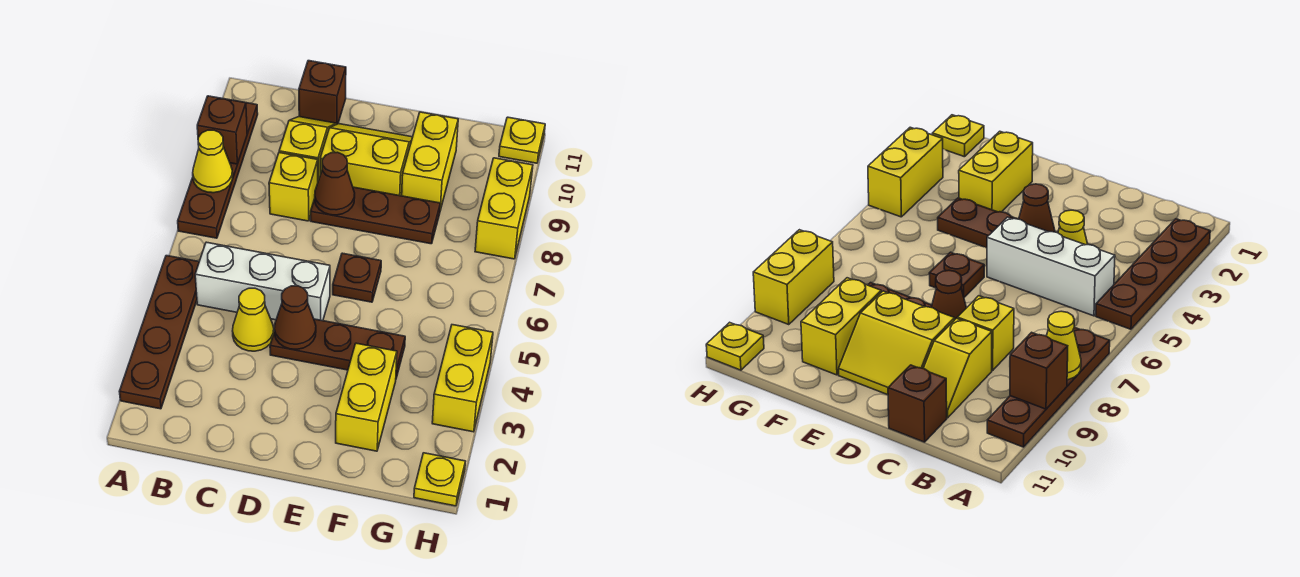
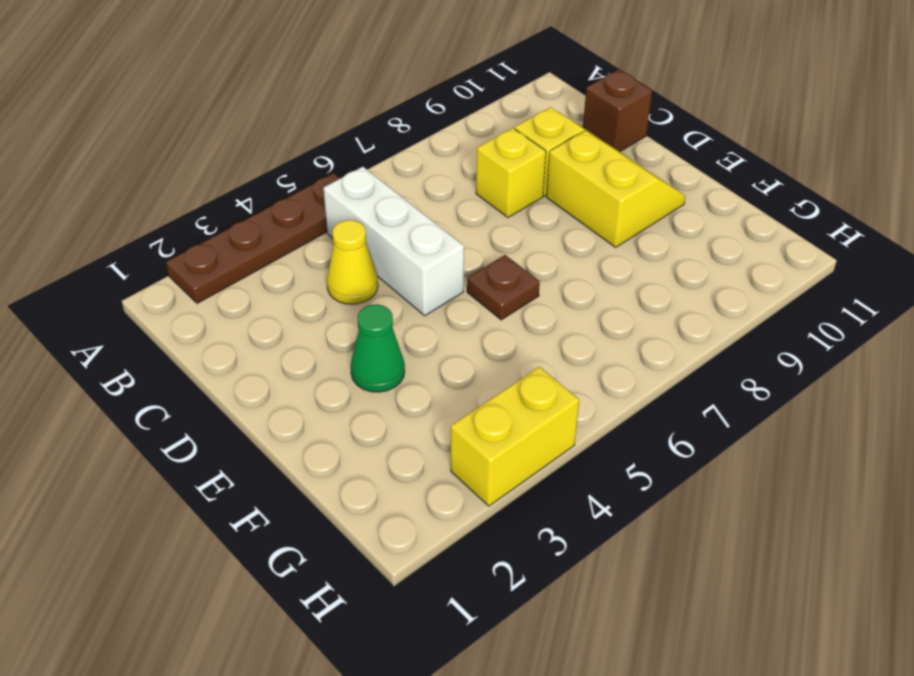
green cone E3 level 1 -> none
none -> brown plate A7:A10 level 1
none -> brown plate D4:F4 level 1
none -> brown plate D8:F8 level 1

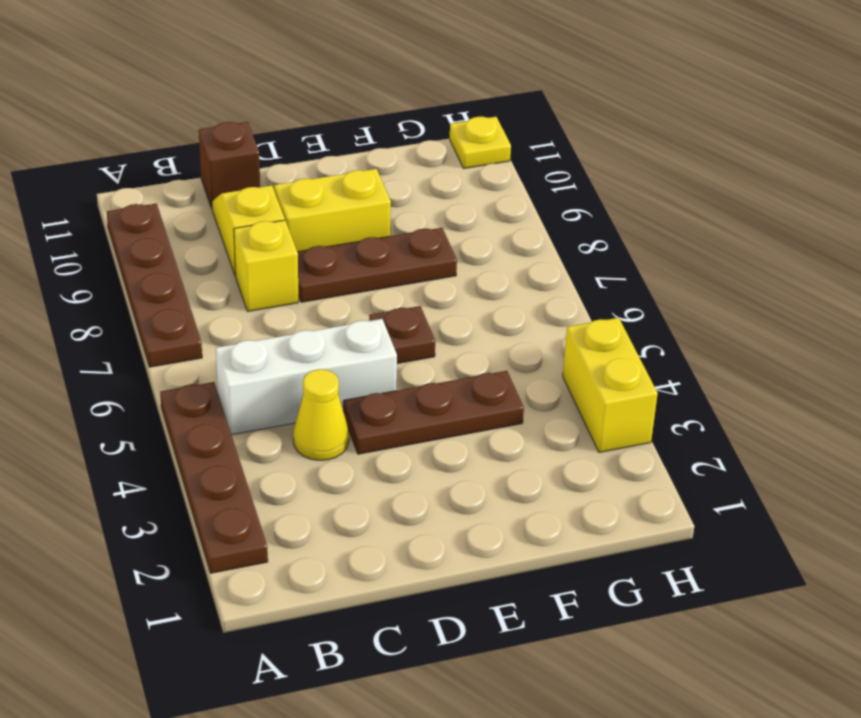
none -> yellow brick F2:F3 level 1
none -> yellow brick F9:F10 level 1
none -> yellow plate H1 level 1

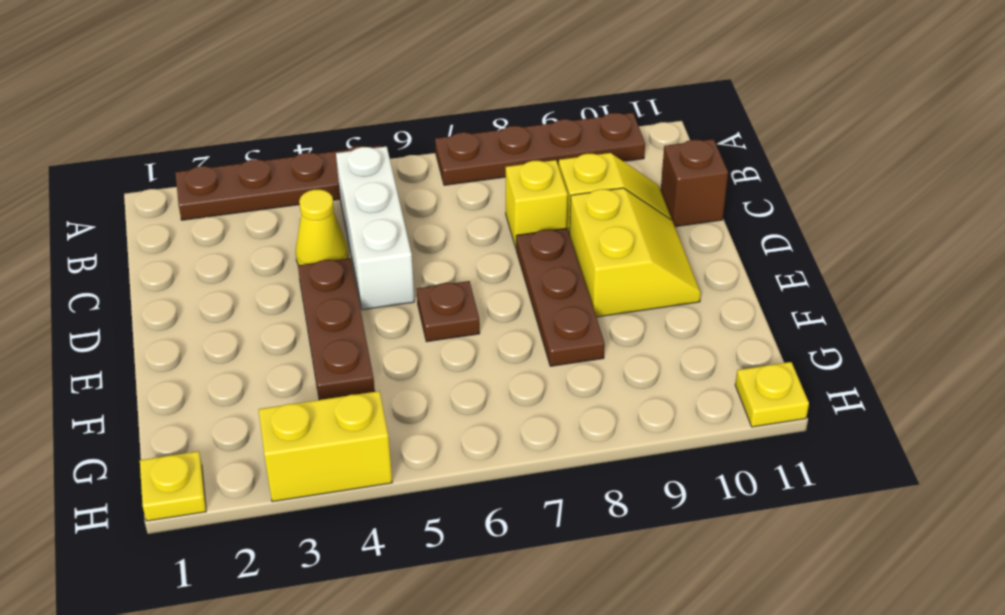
none -> yellow brick F2:F3 level 1
none -> yellow brick F9:F10 level 1
none -> yellow brick H8:H9 level 1

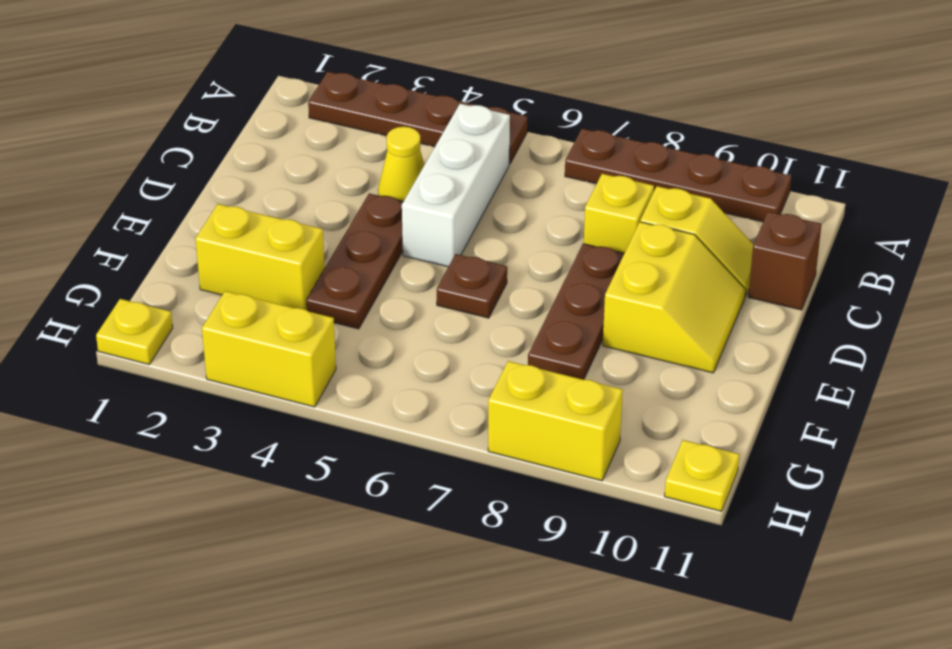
none -> yellow brick F9:F10 level 1
none -> yellow cone A8 level 2
none -> brown brick A9 level 2

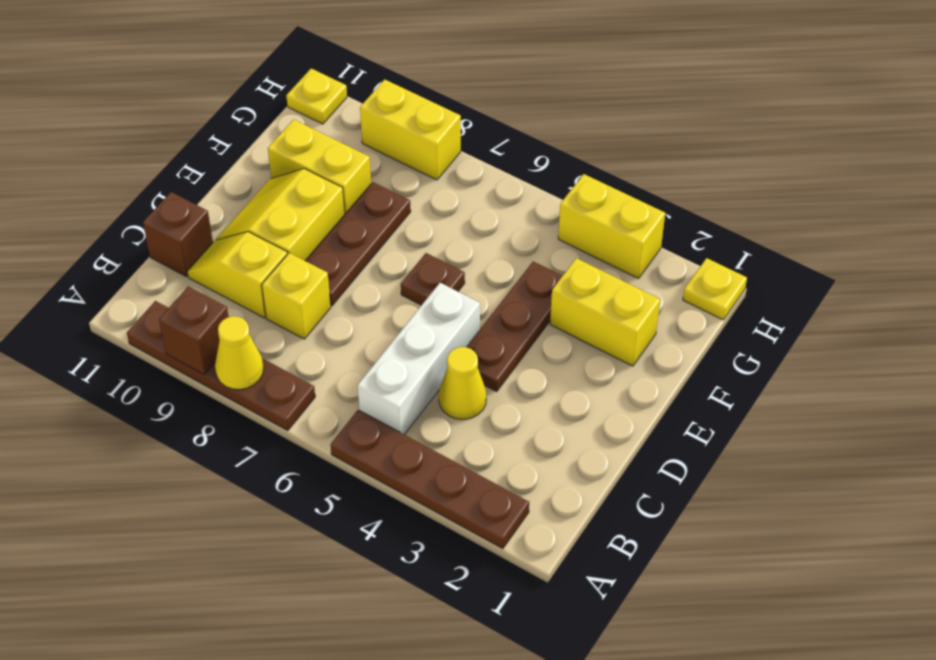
none -> brown cone D4 level 2
none -> brown cone D8 level 2

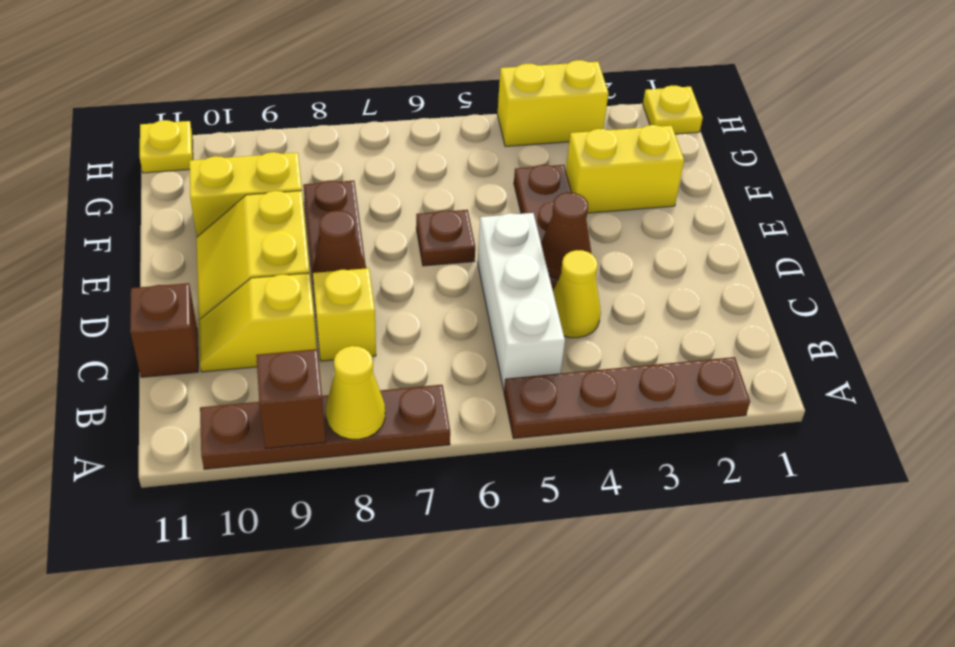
none -> yellow brick H8:H9 level 1

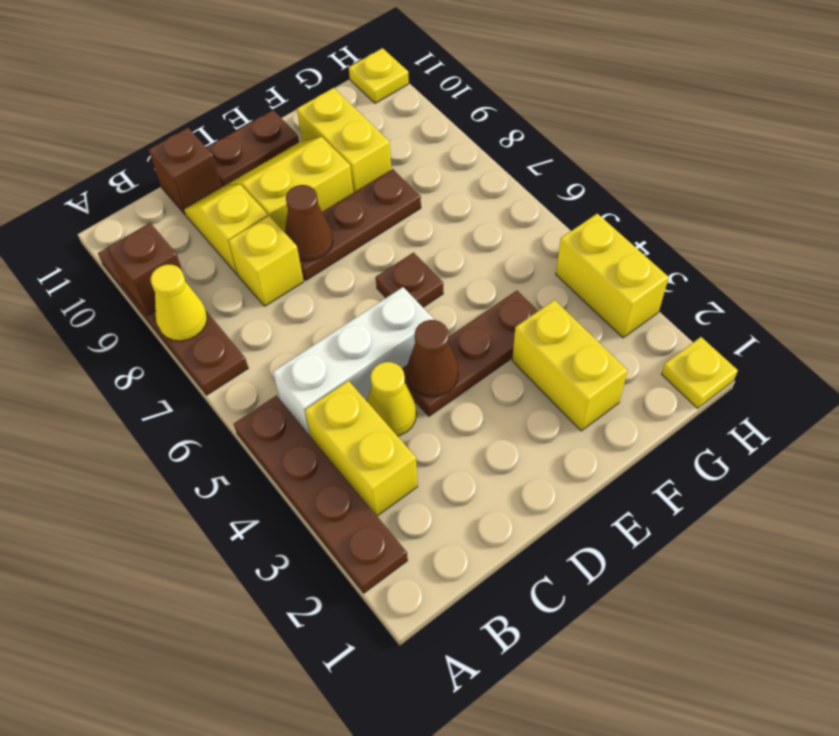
yellow brick B3:B4 level 1 -> yellow brick H8:H9 level 1
brown plate D11:E11 level 1 -> none

